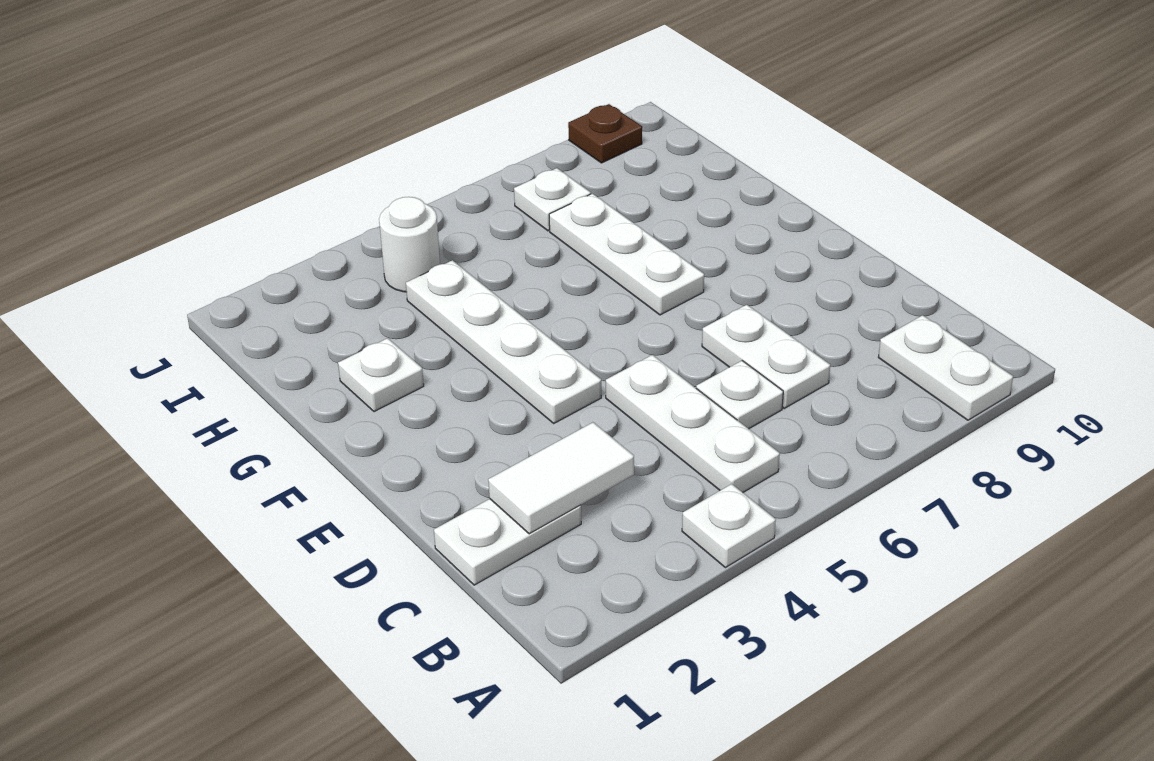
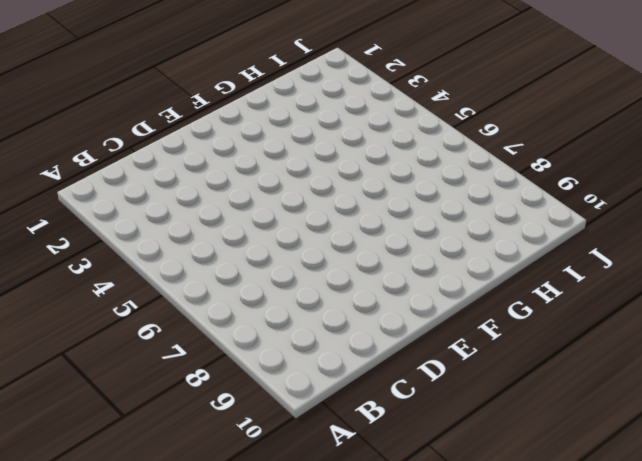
none -> white plate A4 level 1
none -> white plate A9:B9 level 1
none -> white plate B5:D5 level 1

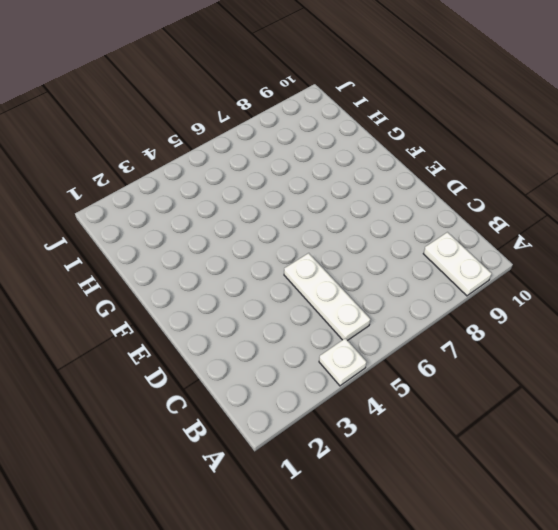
none -> white plate C1:C2 level 1
none -> white plate C6 level 1
none -> white plate C7:D7 level 1

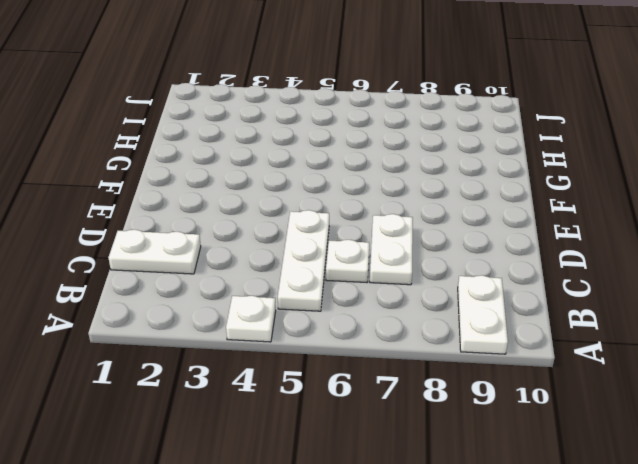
none -> white plate E4:H4 level 1
none -> white plate F7:H7 level 1
none -> white plate G2 level 1

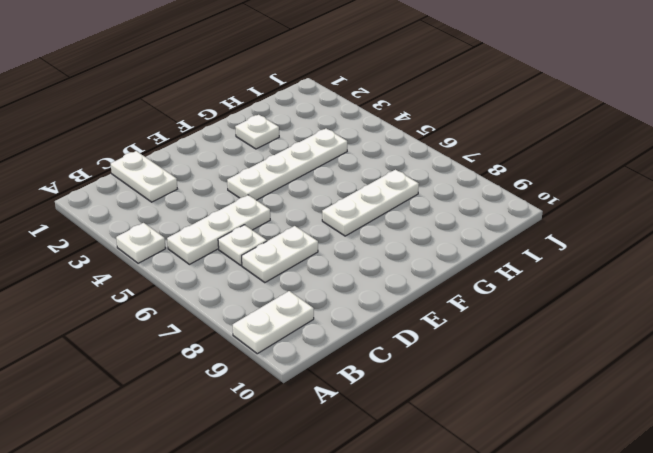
none -> white round brick I4 level 1
none -> white plate I7 level 1
none -> brown plate J9 level 1

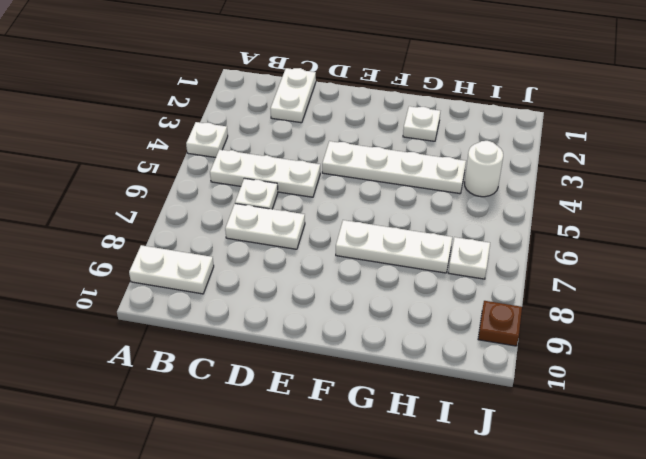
none -> white tile C2:C3 level 2

